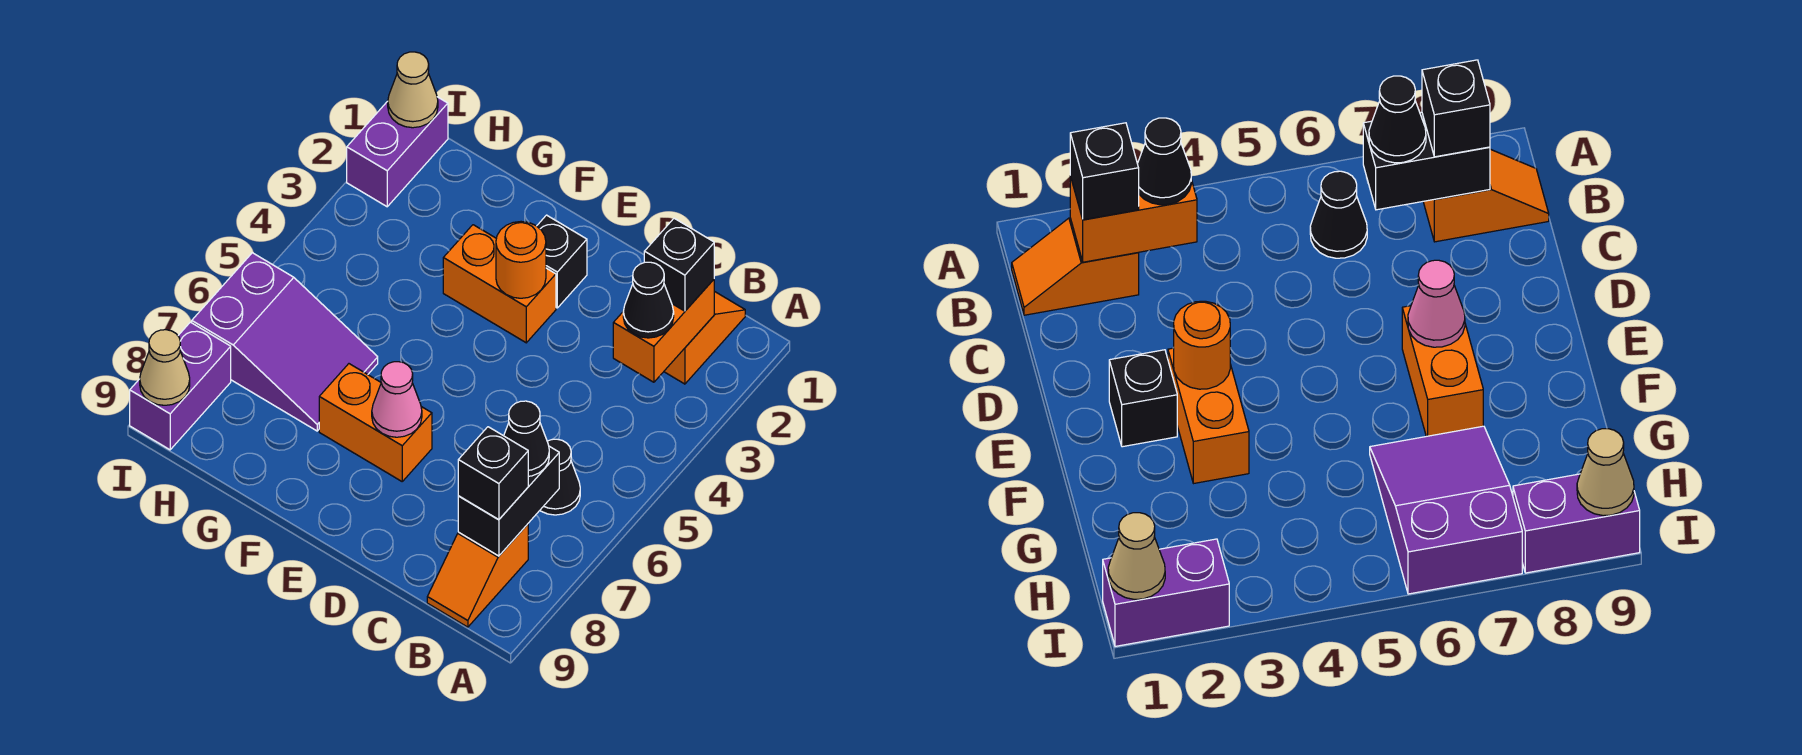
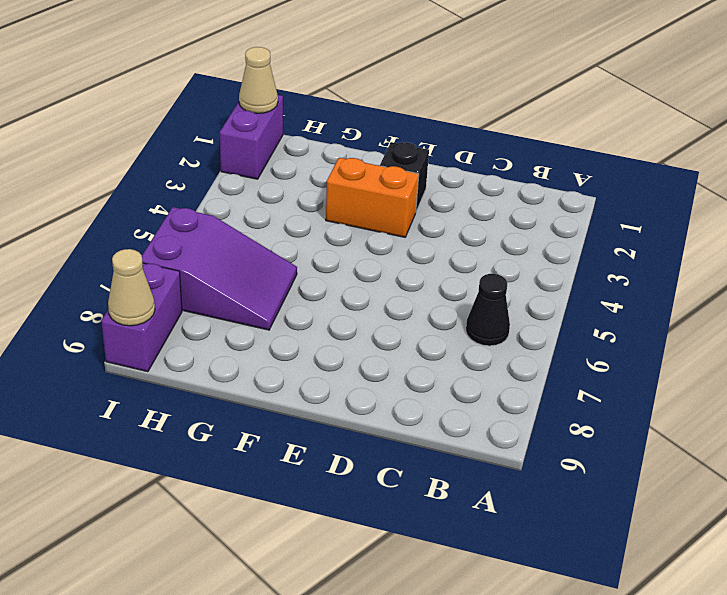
none -> orange slope B1:B2 level 1 top 2
none -> orange slope B8:B9 level 1 top 8
none -> orange brick E7:F7 level 1

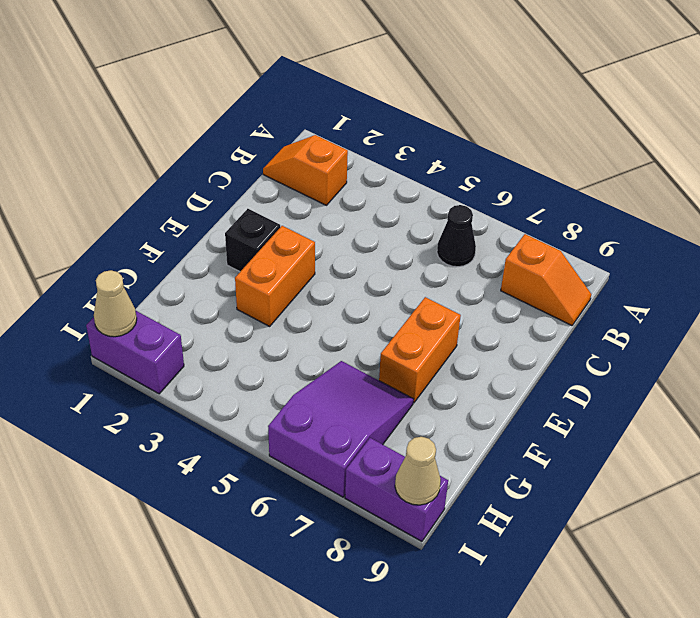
none -> orange brick B2:B3 level 2
none -> black brick B7:B8 level 2
none -> orange round brick E3 level 2

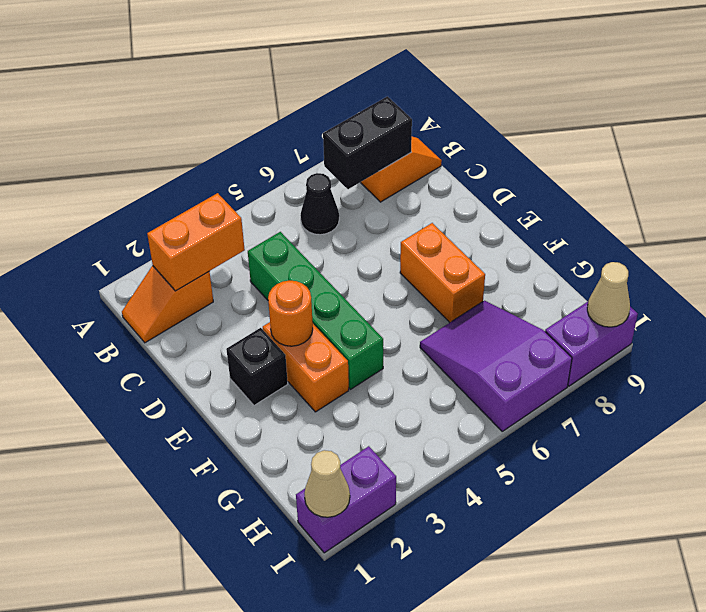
green brick C4:F4 level 1 -> none
none -> pink cone E7 level 2
none -> black brick B2 level 3
none -> black cone B3 level 3

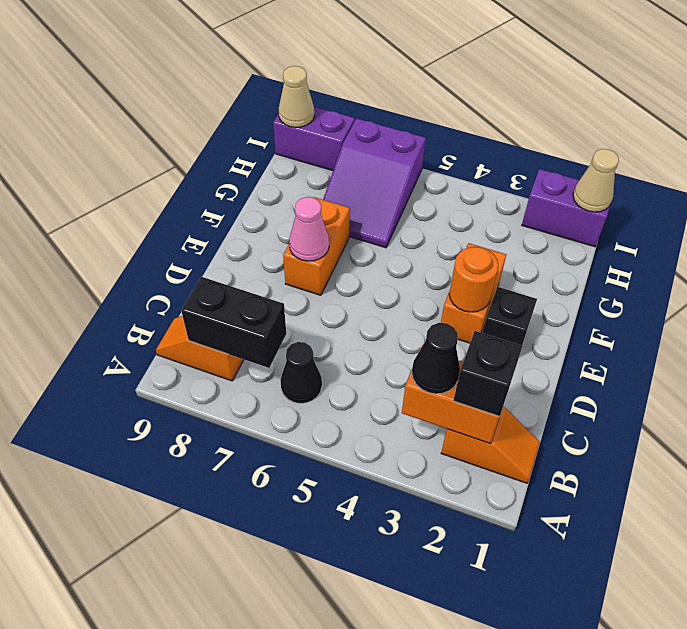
none -> black cone B7 level 3
none -> black brick B8 level 3

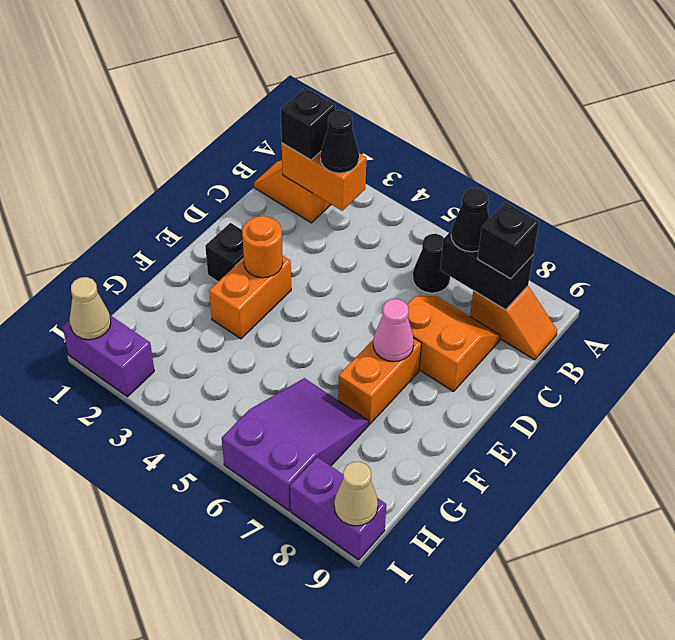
orange slope C7:D8 level 1 top D -> none

